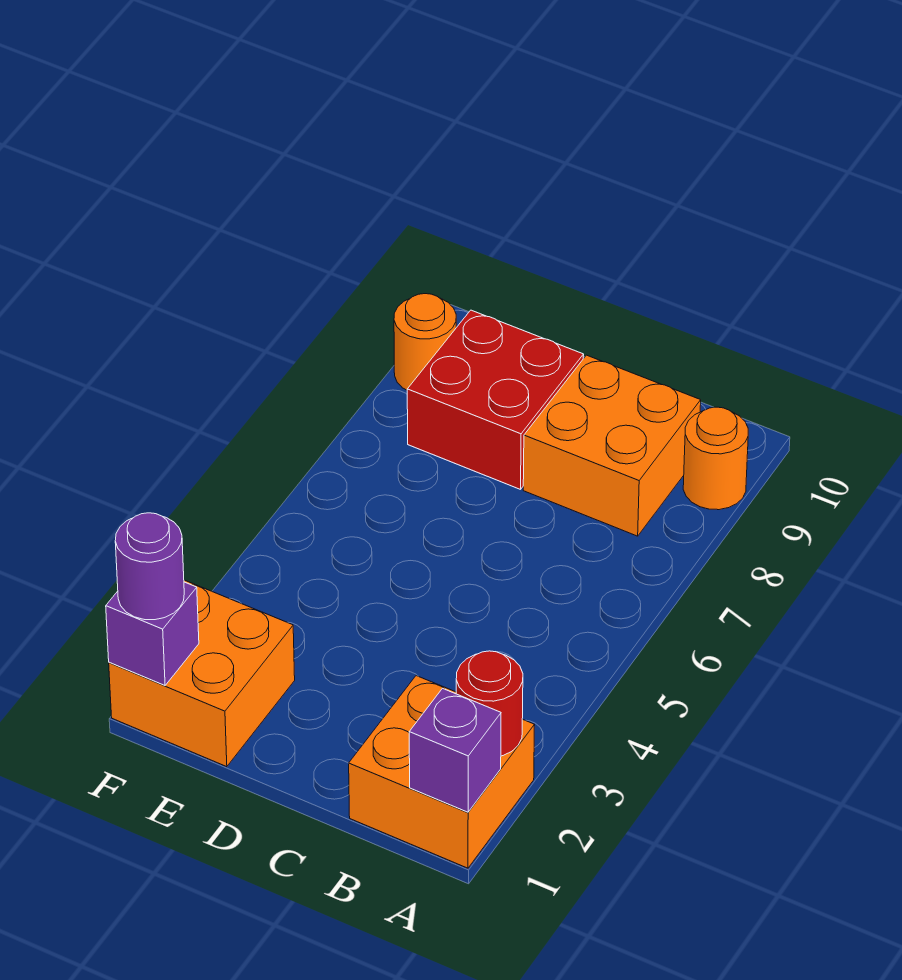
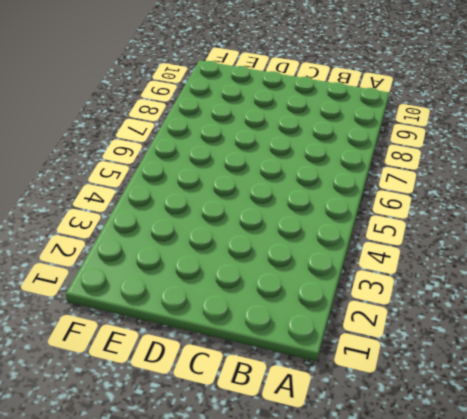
none -> orange brick A1:B2 level 1
none -> orange round brick A9 level 1

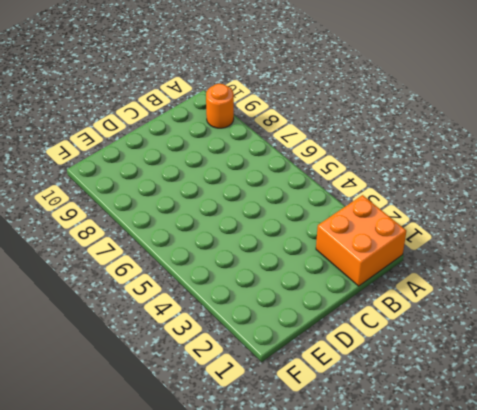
none -> orange brick B8:C9 level 1
none -> red brick D8:E9 level 1

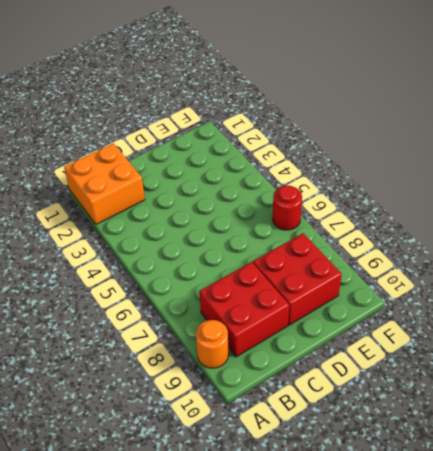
red brick B8:C9 level 1 -> orange brick B8:C9 level 1
red round brick F6 level 1 -> red round brick A2 level 2
none -> orange brick E1:F2 level 1
none -> orange round brick F9 level 1

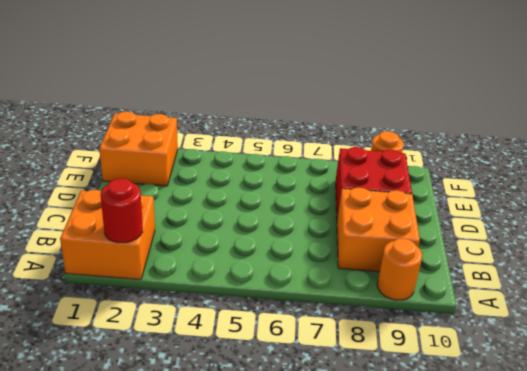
none -> purple brick A1 level 2
none -> purple brick F1 level 2

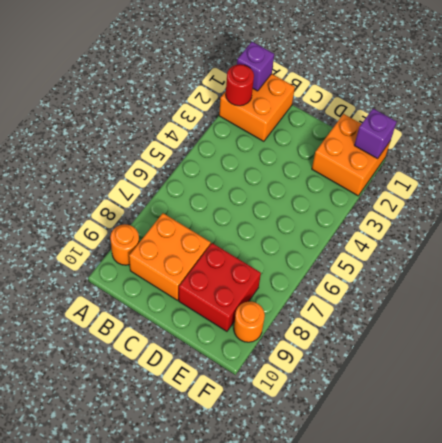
none -> purple round brick F1 level 3

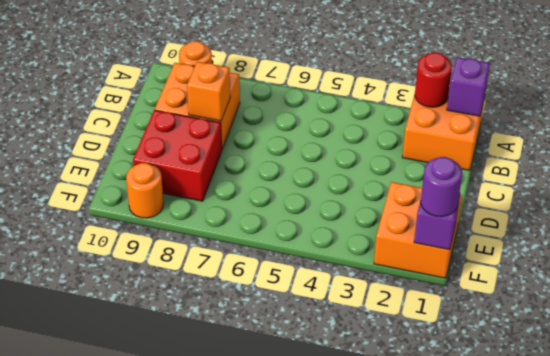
orange brick C8 level 2 -> none

